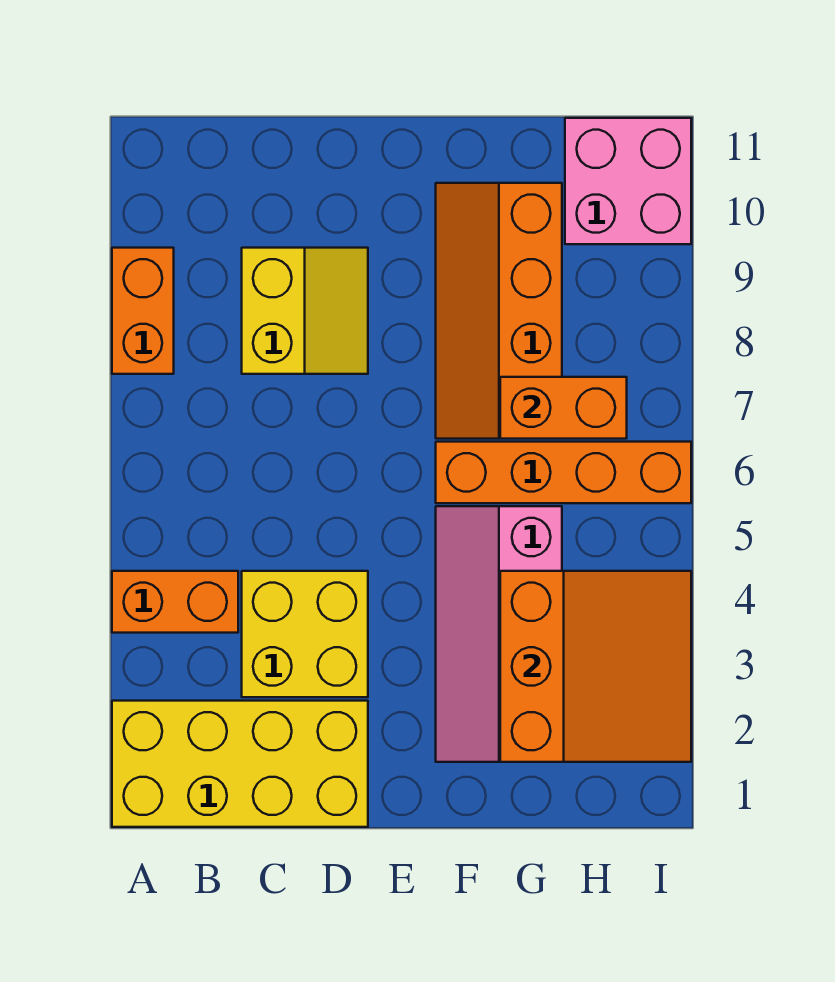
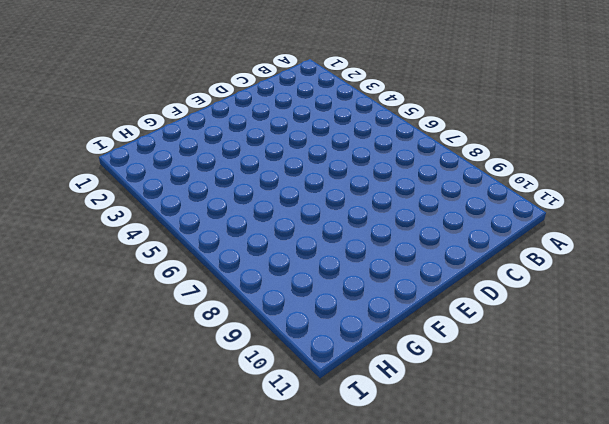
none -> yellow brick A1:D2 level 1
none -> orange brick A4:B4 level 1

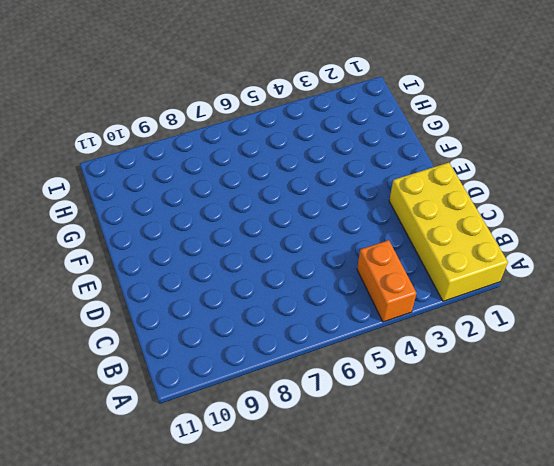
none -> orange brick A8:A9 level 1
none -> yellow brick C3:D4 level 1

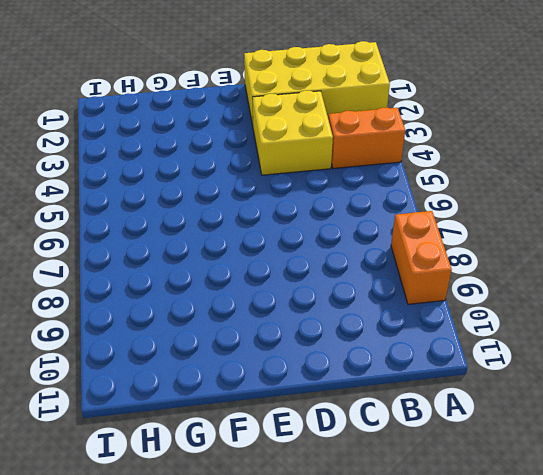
none -> yellow slope C8:D9 level 1 top C
none -> pink slope F2:G5 level 1 top G

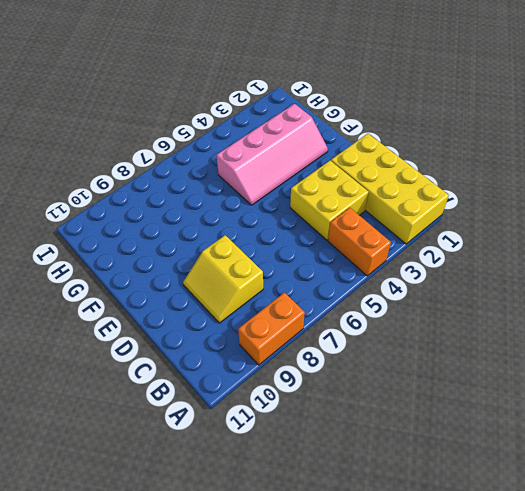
yellow slope C8:D9 level 1 top 8 -> yellow slope C8:D9 level 1 top C
none -> orange brick F6:I6 level 1
none -> orange slope F7:G10 level 1 top G

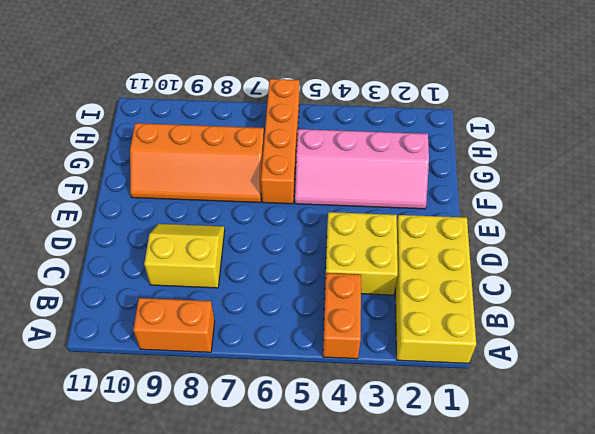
none -> pink brick H10:I11 level 1
none -> orange slope G2:I4 level 2 top G

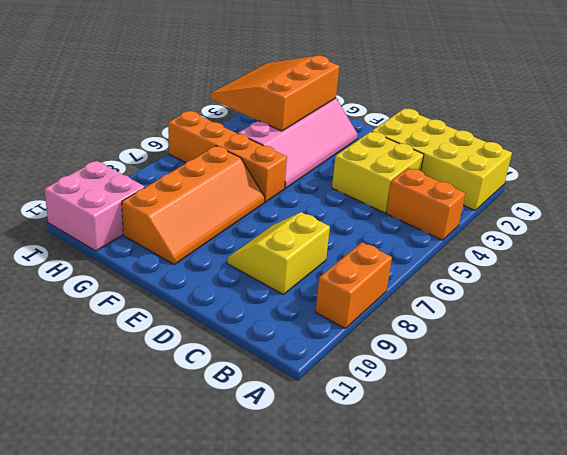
none -> orange brick G7:H7 level 2

